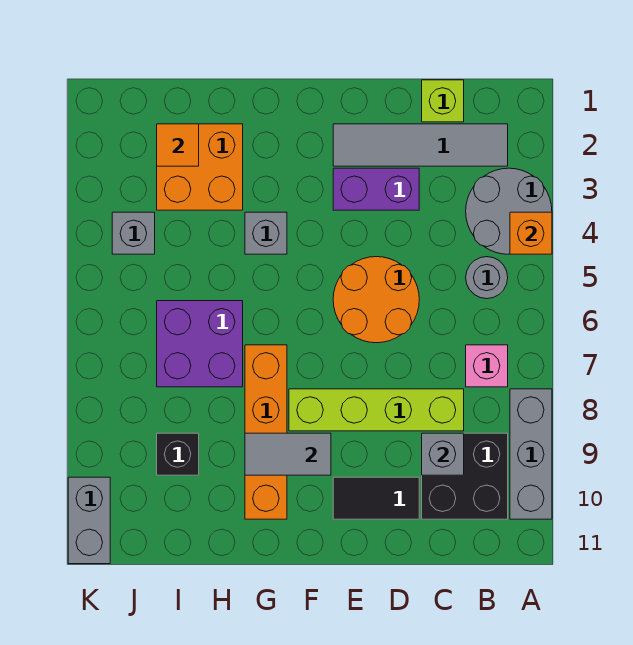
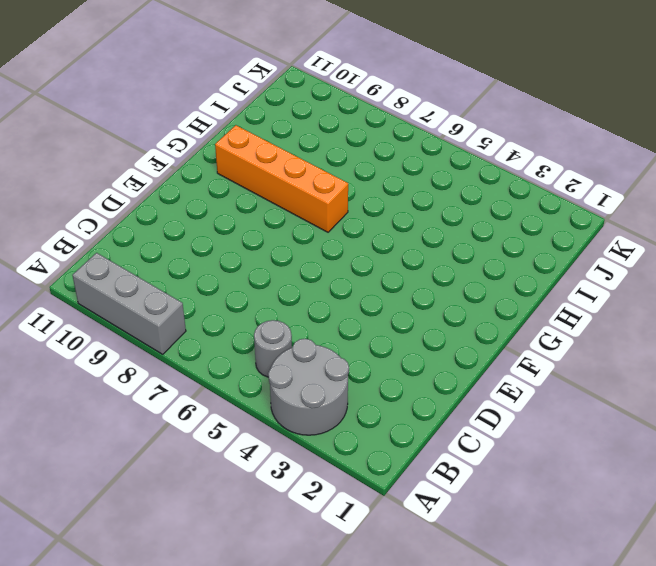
none -> grey tile B2:E2 level 1
none -> pink brick B7 level 1
none -> black brick B9:C10 level 1

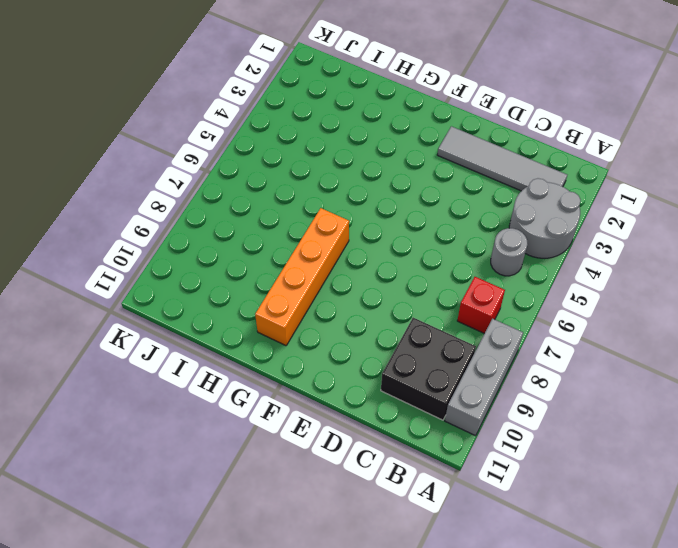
red brick B7 level 1 -> pink brick B7 level 1
none -> lime brick C1 level 1
none -> lime brick C8:F8 level 1
none -> purple brick D3:E3 level 1

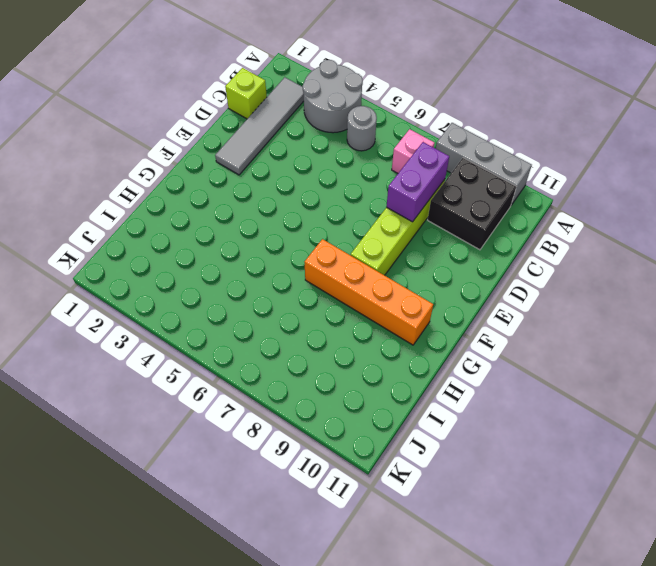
purple brick C8:D8 level 2 -> purple brick D3:E3 level 1
none -> orange round brick D5:E6 level 1
none -> black tile D10:E10 level 1
none -> grey brick G4 level 1

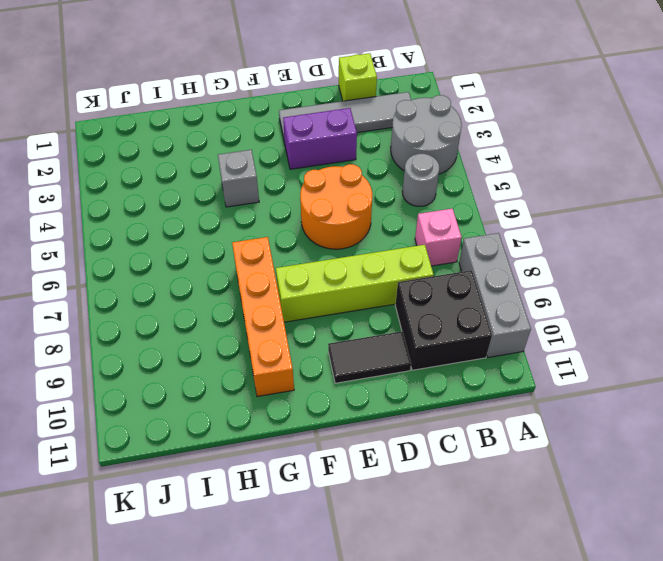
none -> orange brick H2:I3 level 1
none -> purple brick H6:I7 level 1
none -> black brick I9 level 1

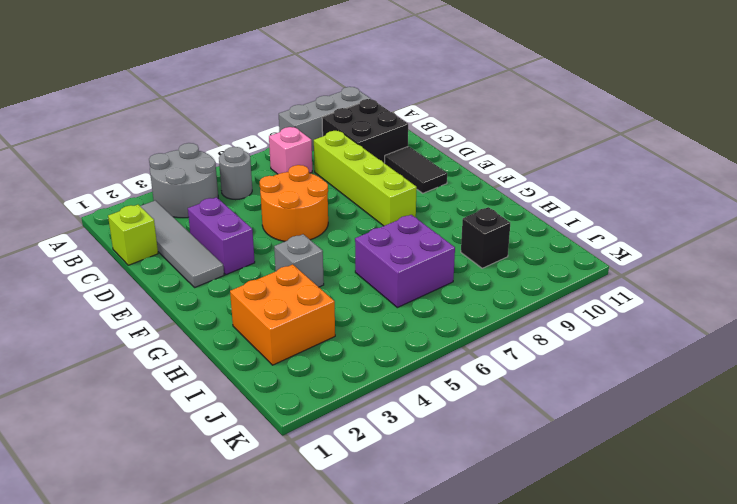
none -> orange brick G7:G10 level 1
none -> grey brick J4 level 1
none -> grey brick K10:K11 level 1

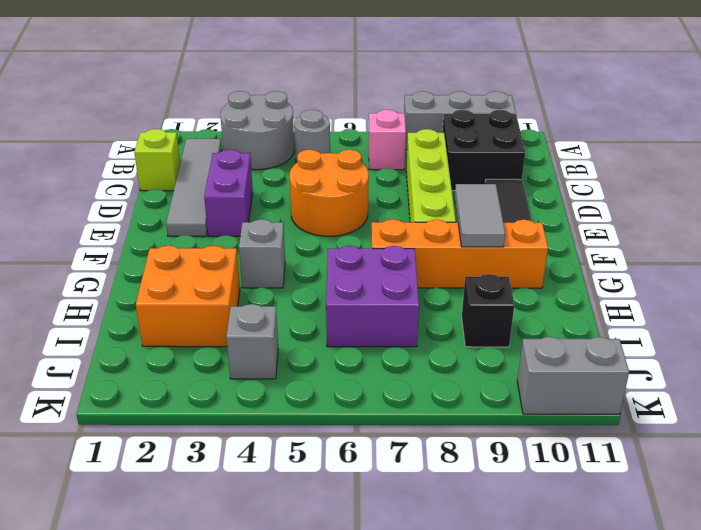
none -> orange brick A4 level 2
none -> grey brick C9 level 2
none -> orange tile I2 level 2

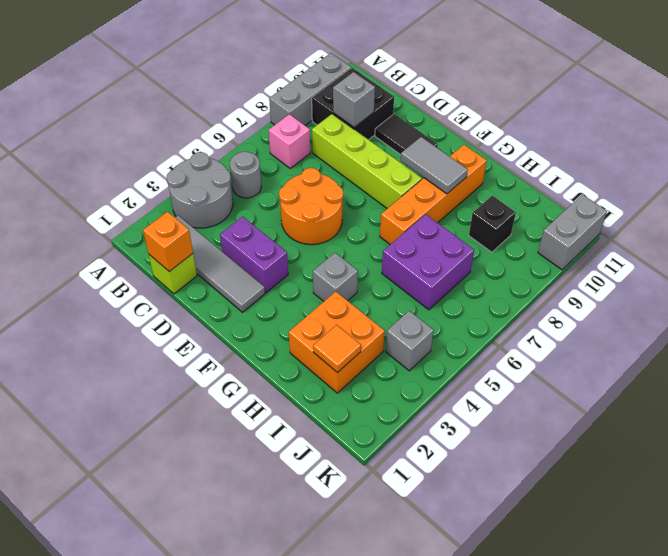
orange brick C1 level 2 -> orange brick A4 level 2

